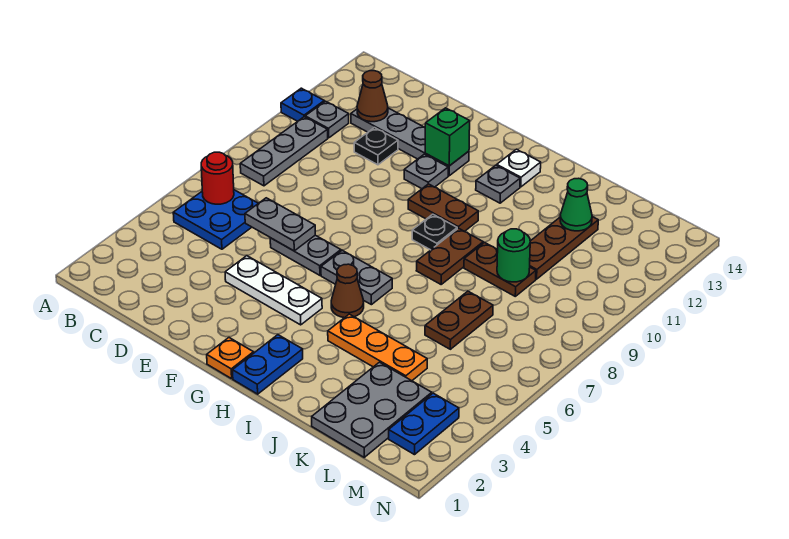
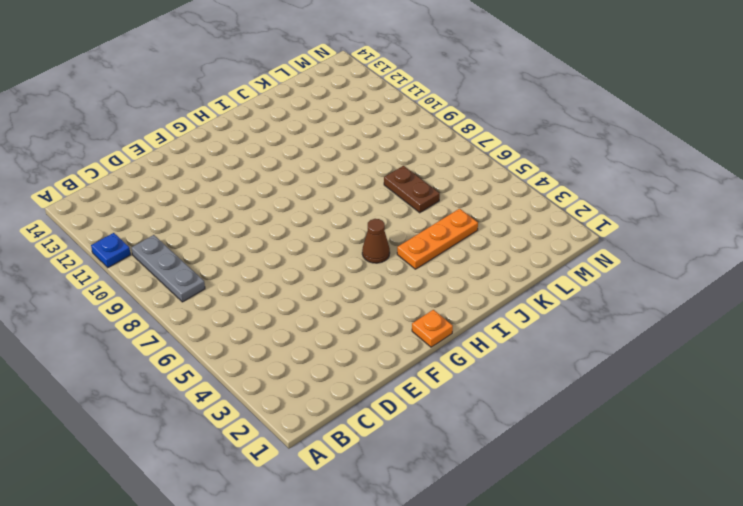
none -> blue plate B5:C6 level 1
none -> grey plate B11 level 1
none -> grey plate C12:F12 level 1
none -> black plate D11 level 1

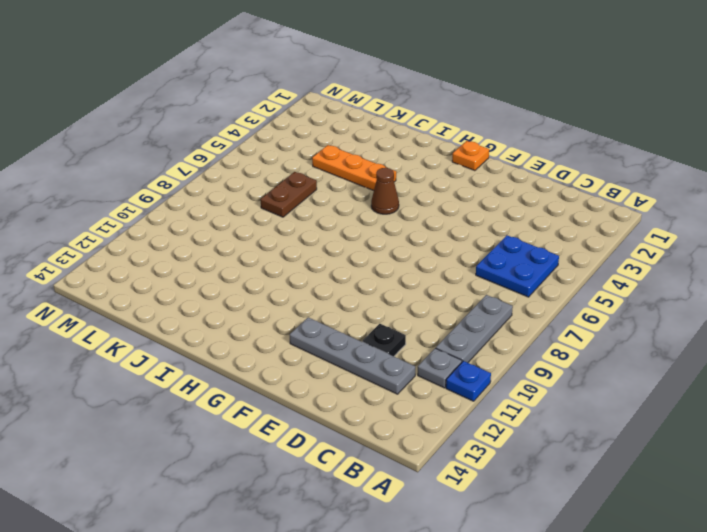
none -> white plate E4:G4 level 1
none -> grey plate E6:F6 level 1
none -> grey plate F11 level 1
none -> grey plate G6:H6 level 1

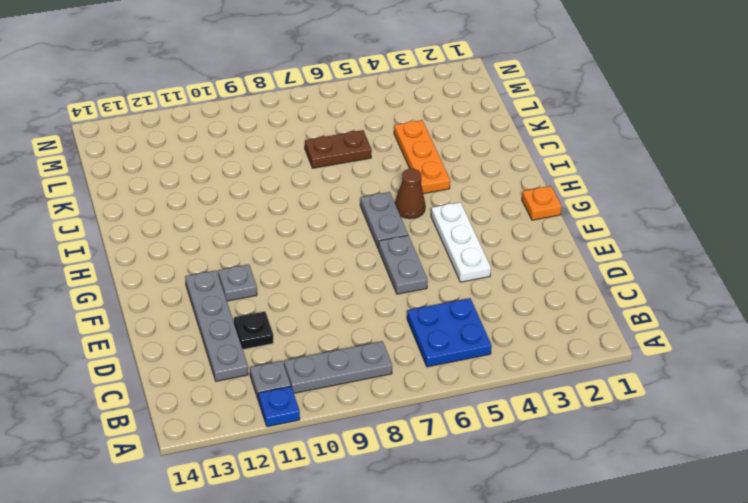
none -> brown plate G10:H10 level 1
none -> blue plate H1:H2 level 1
none -> black plate H9 level 1
none -> grey plate H12 level 1

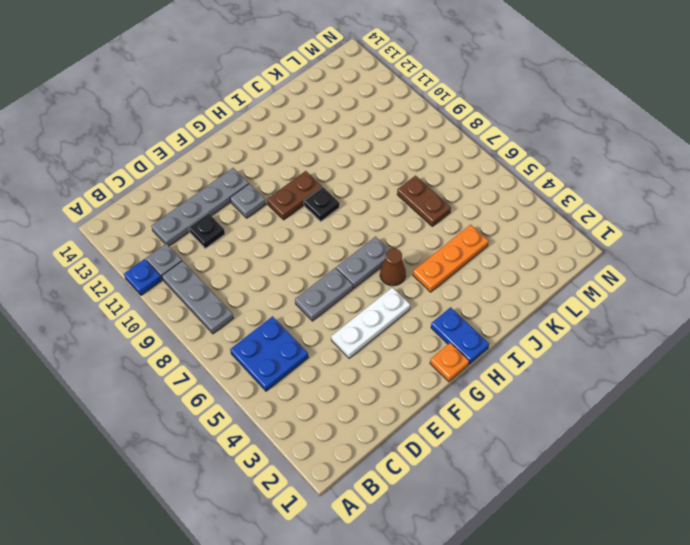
none -> grey plate H12 level 1
none -> white plate H13 level 1
none -> brown plate I8:I9 level 1
none -> brown plate J9:K9 level 1

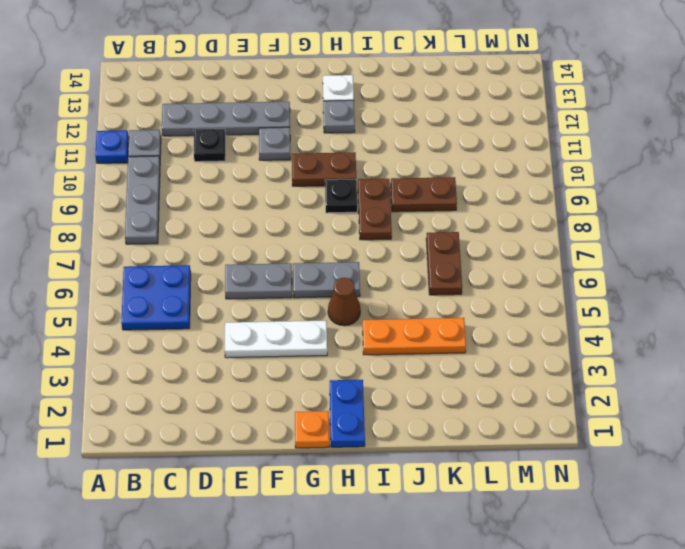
none -> grey plate K1:L3 level 1
none -> brown plate K10:K12 level 1
none -> blue plate M2:M3 level 1
none -> red round brick B6 level 2

